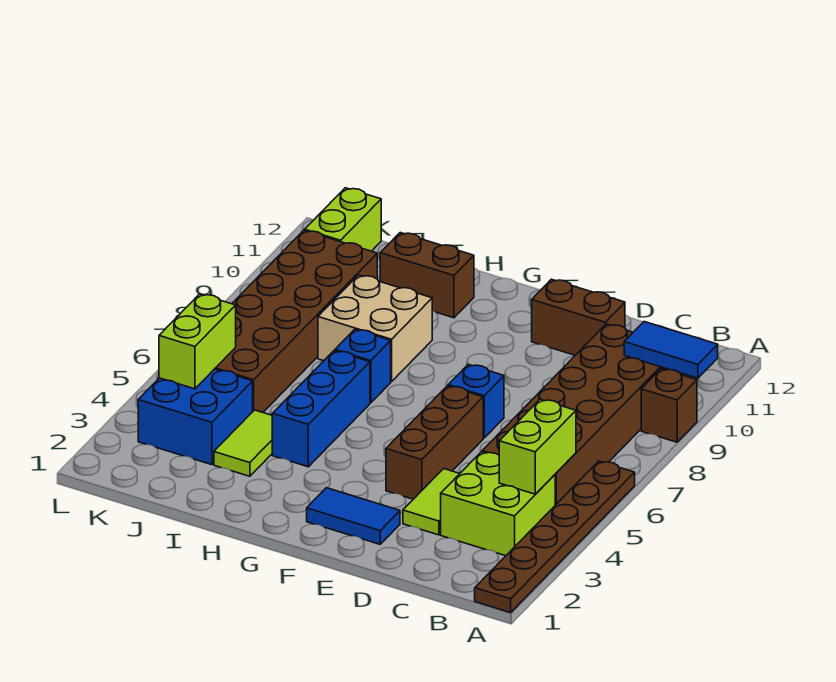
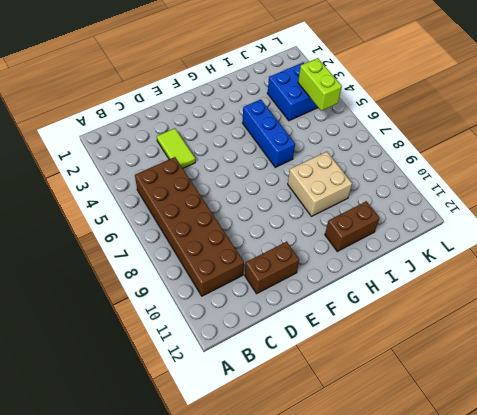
none -> brown plate A1:A6 level 1
none -> brown brick A9 level 1
none -> lime brick B3:C4 level 1

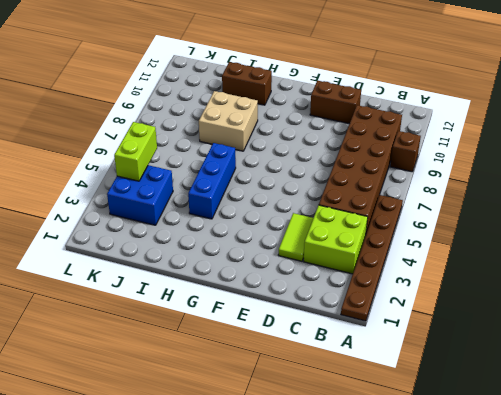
none -> blue tile E2:F2 level 1
none -> brown brick E4:E6 level 1
none -> blue brick E7 level 1

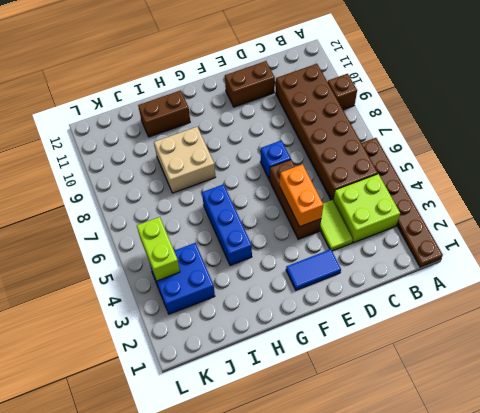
orange brick E4:E5 level 2 -> none
none -> blue brick H7 level 1
none -> lime tile I3:I4 level 1
none -> brown brick J5:K10 level 1

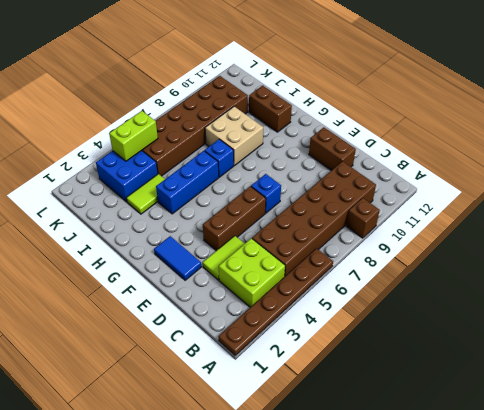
none -> lime brick K11:K12 level 1
none -> blue tile A10:B10 level 2
none -> lime brick B4:B5 level 2

